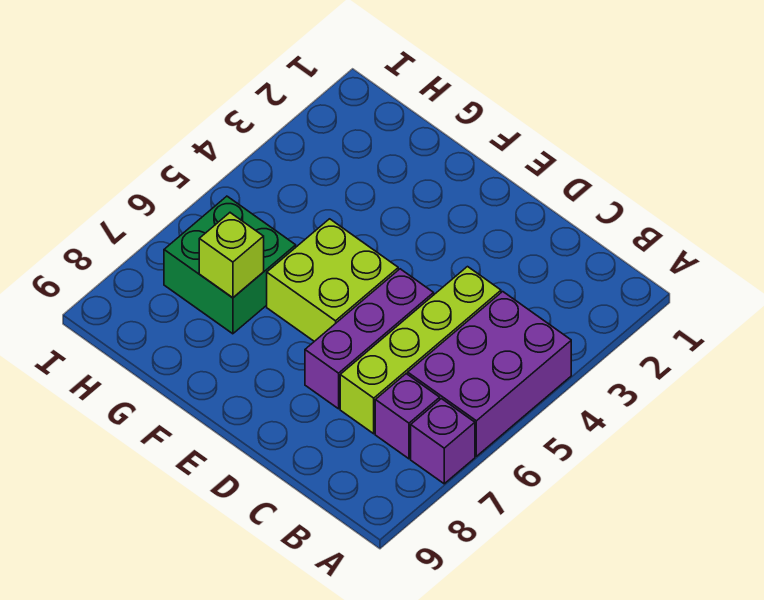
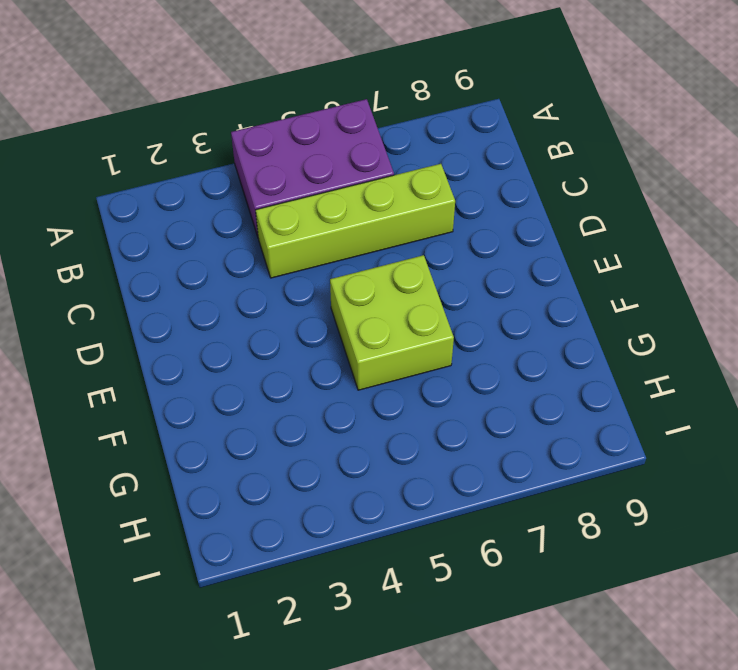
none -> purple brick A7 level 1
none -> purple brick B7 level 1

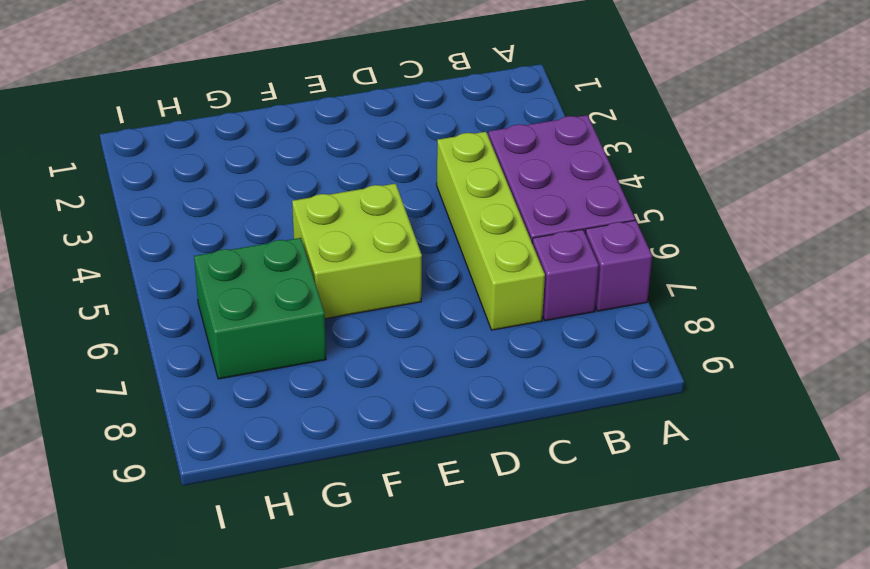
none -> purple brick D5:D7 level 1
none -> lime brick G7 level 2

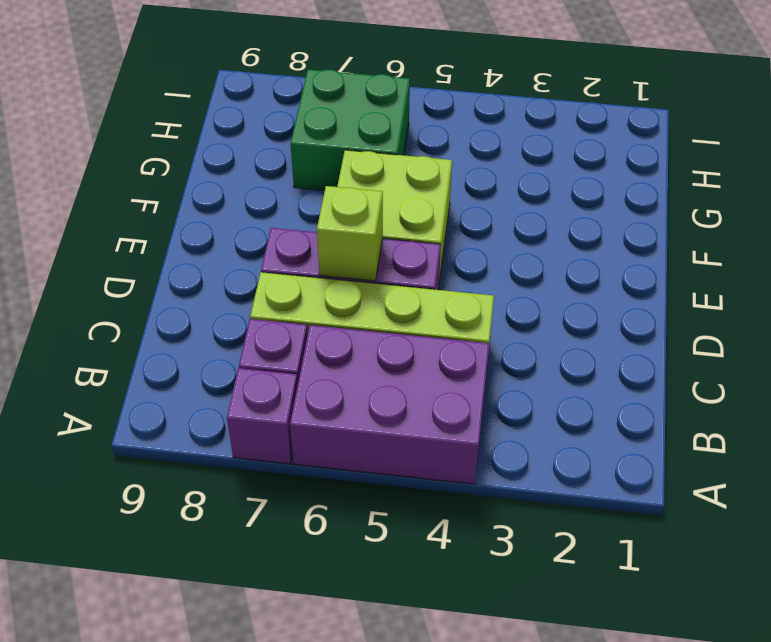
lime brick D6 level 2 -> lime brick G7 level 2

